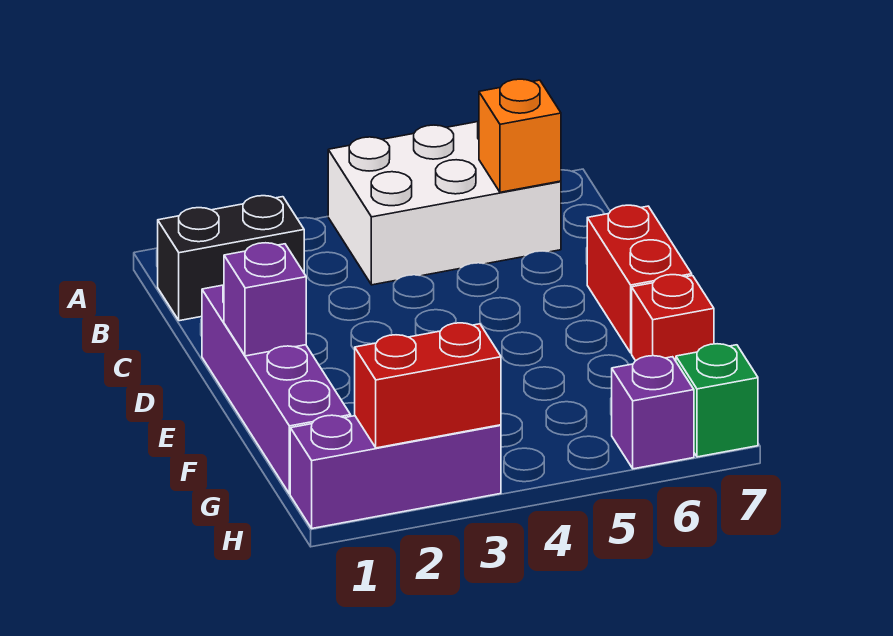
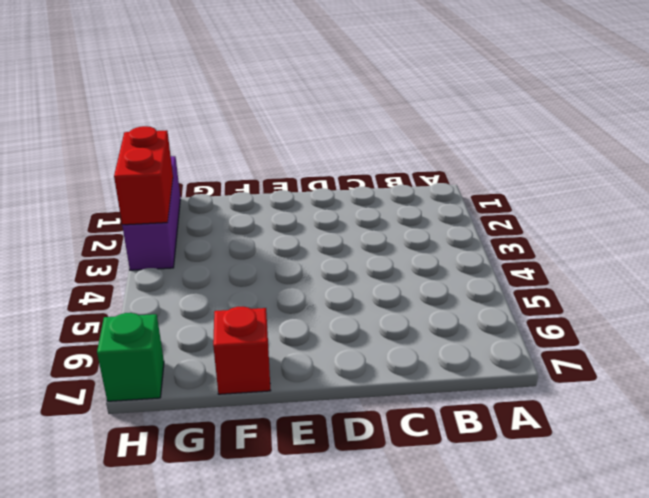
none -> white brick A4:B6 level 1
none -> black brick B1:B2 level 1

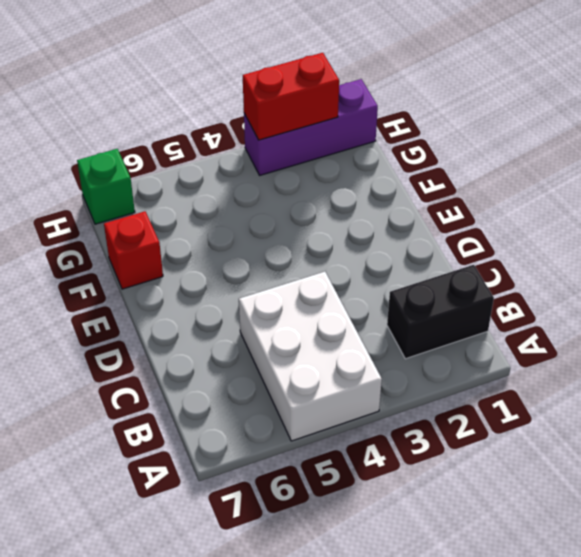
white brick A4:C5 level 1 -> white brick A4:B6 level 1
none -> purple brick D1:G1 level 1
none -> red brick D7:E7 level 1

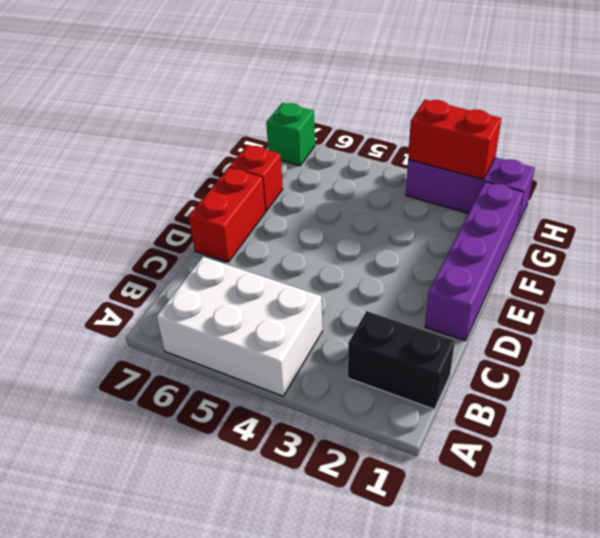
none -> purple brick H6 level 1
none -> orange brick B6 level 2

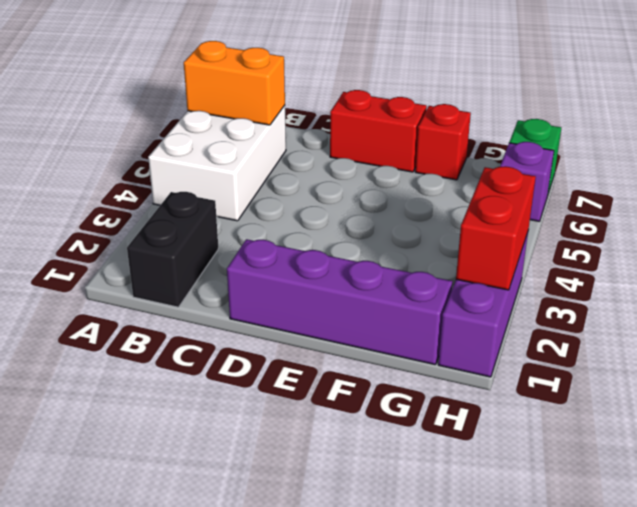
orange brick A6:B6 level 2 -> orange brick B6 level 2
none -> purple brick E1 level 2

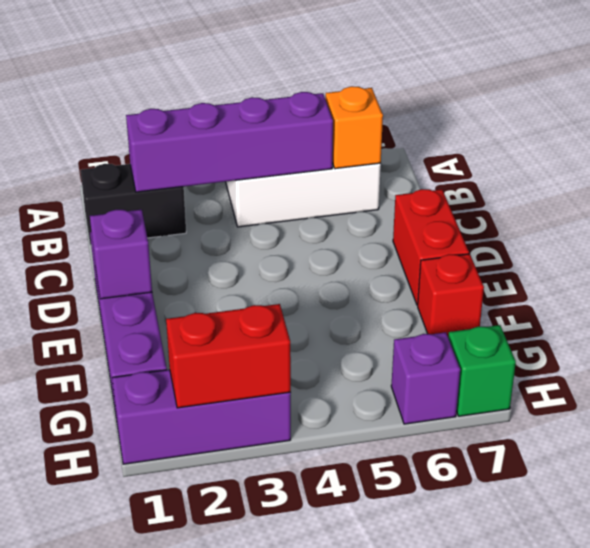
purple brick B2:B5 level 2 -> none

